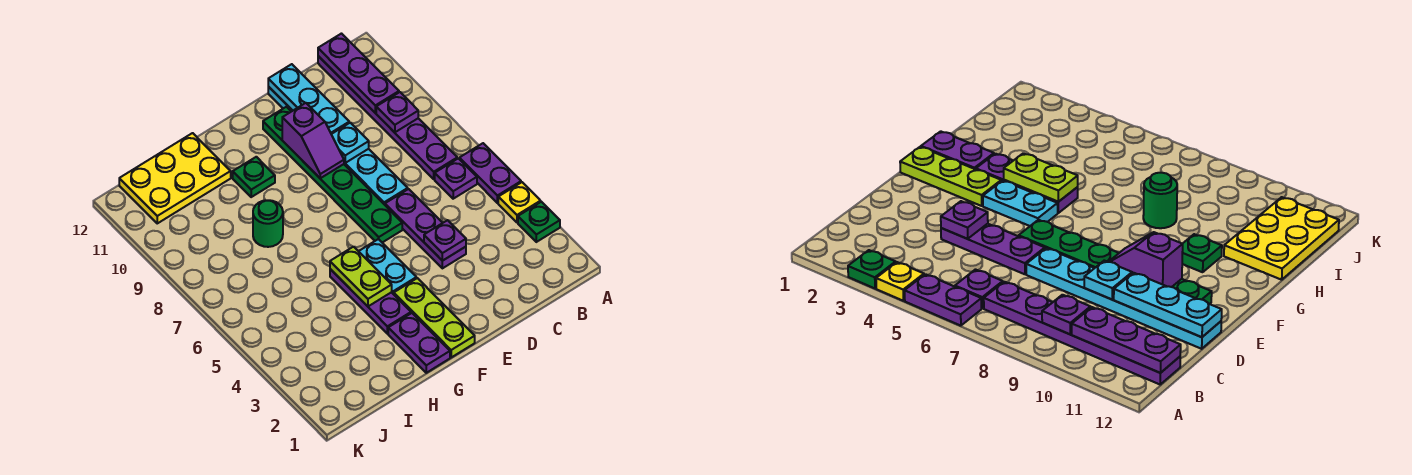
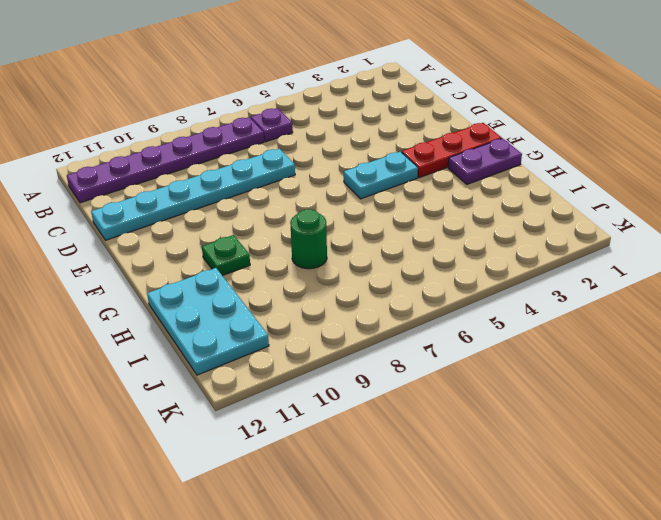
red plate F1:F3 level 1 -> lime plate F1:F3 level 1
cyan plate H11:J12 level 1 -> yellow plate H11:J12 level 1
none -> green plate A3 level 1
none -> yellow plate A4 level 1
none -> purple plate A5:A6 level 1

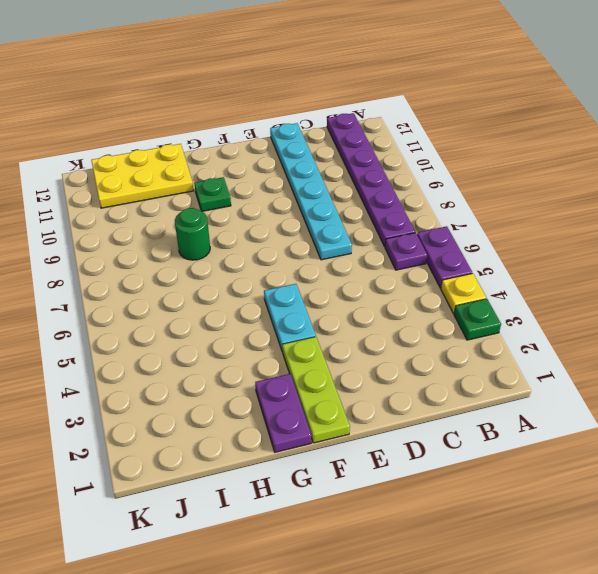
none -> purple plate D4:D6 level 1
none -> green plate E6:E11 level 1
none -> purple plate G3:G5 level 1

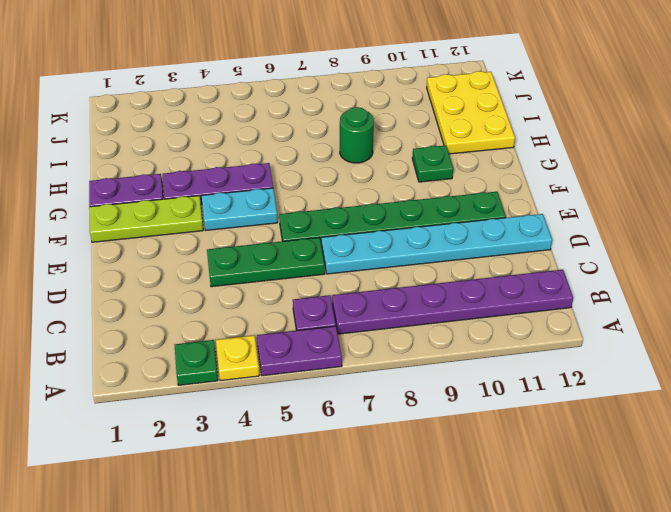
green plate D4:D6 level 1 -> purple plate D4:D6 level 1
none -> purple plate B9 level 2
none -> purple plate B10:B12 level 2
none -> purple plate D4 level 2

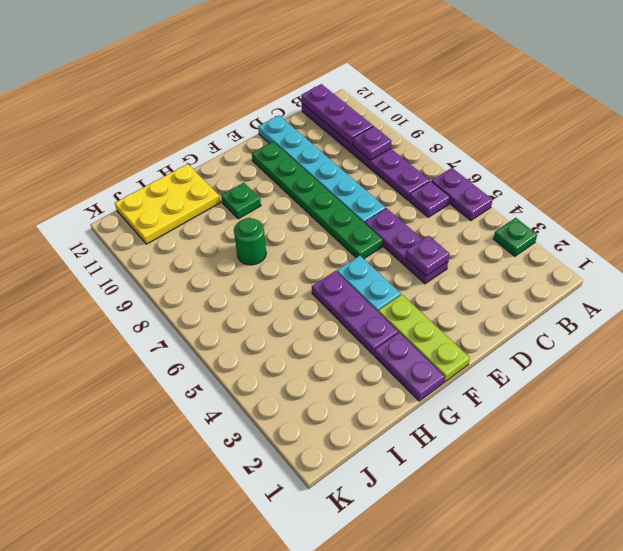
none -> yellow plate A4 level 1
none -> cyan plate D9 level 2
none -> cyan plate D10:D12 level 2

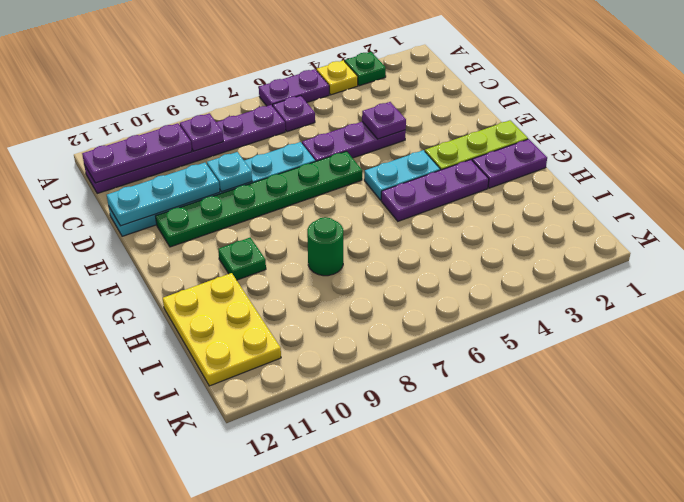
none -> purple slope E9:E10 level 2 top 10
none -> lime plate G4:G5 level 2

